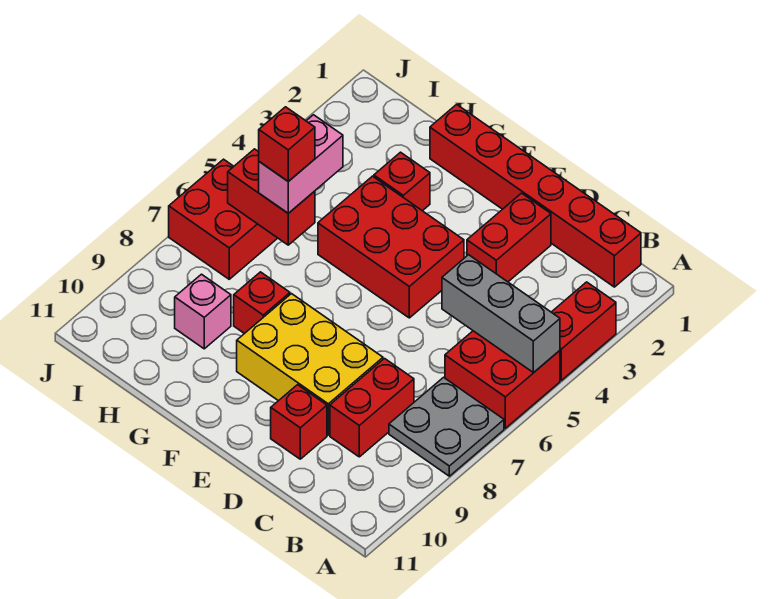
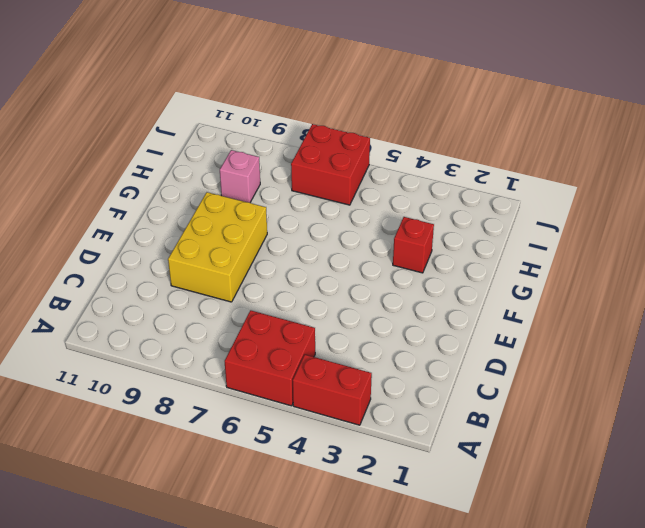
none -> grey plate A7:B8 level 1
none -> red brick B1:G1 level 1
none -> red brick C8:C9 level 1

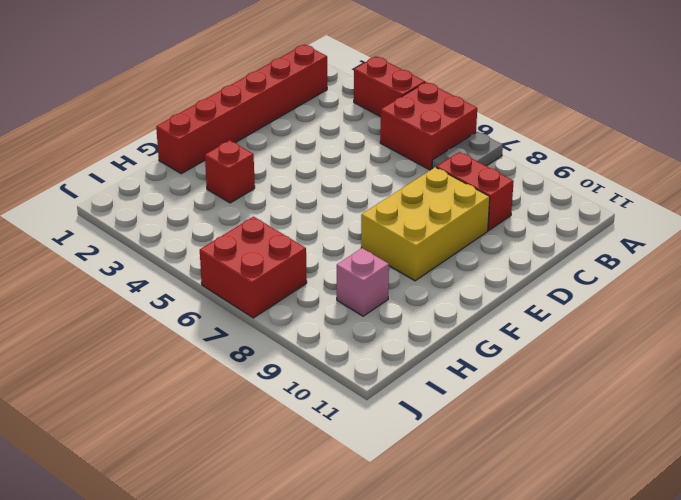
grey plate A7:B7 level 1 -> grey plate A7:B8 level 1
none -> red brick D2:D3 level 1
none -> red brick D10 level 1
none -> red brick E4:G5 level 1

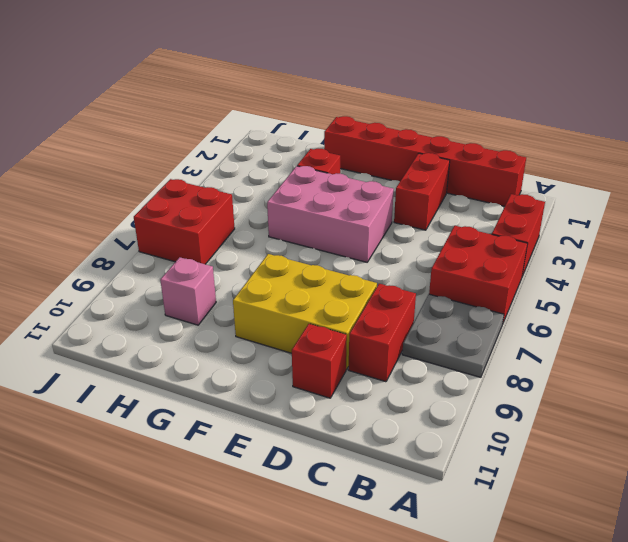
pink brick E4:G5 level 1 -> red brick E4:G5 level 1
none -> red brick G8 level 1
none -> grey brick A5:C5 level 2
none -> red brick H6:I6 level 2

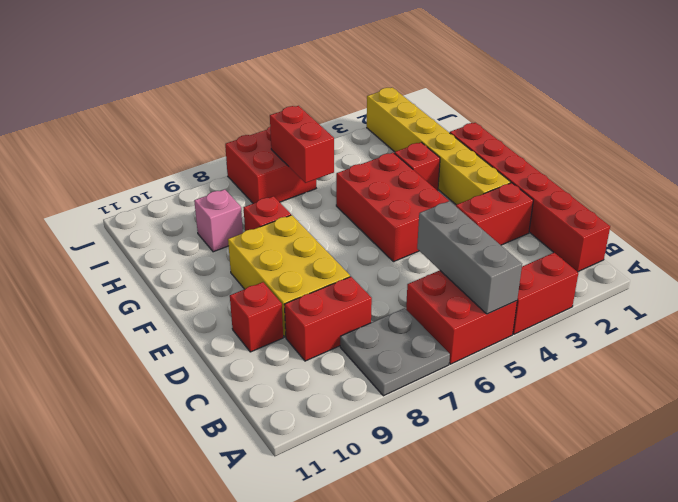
yellow brick E2:J2 level 1 -> none
none -> pink brick H5:H6 level 3
none -> red brick H6 level 4

